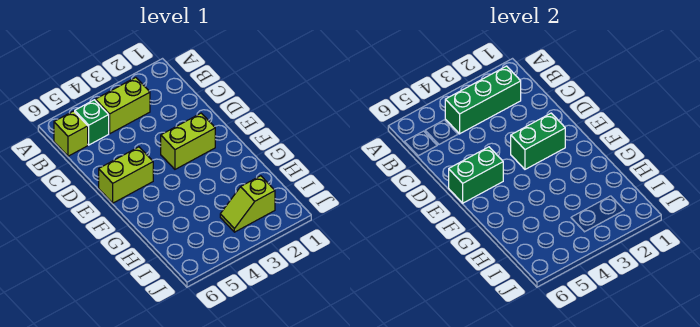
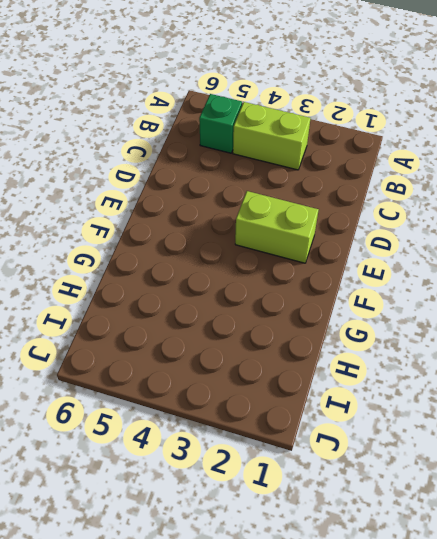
none -> lime brick B6 level 1
none -> lime brick E5:E6 level 1

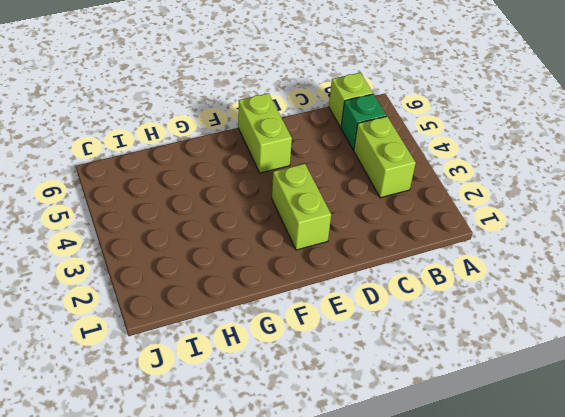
none -> lime slope I2:I3 level 1 top 2
none -> green brick B2:B4 level 2

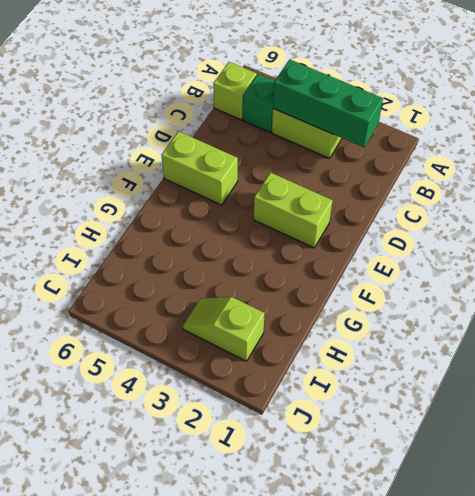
none -> green brick E2:E3 level 2
none -> green brick E5:E6 level 2

